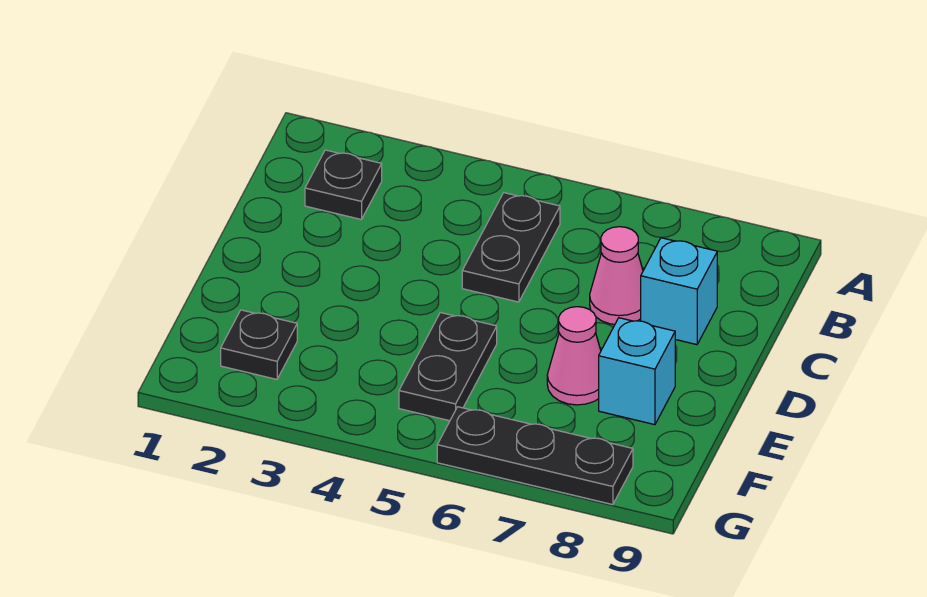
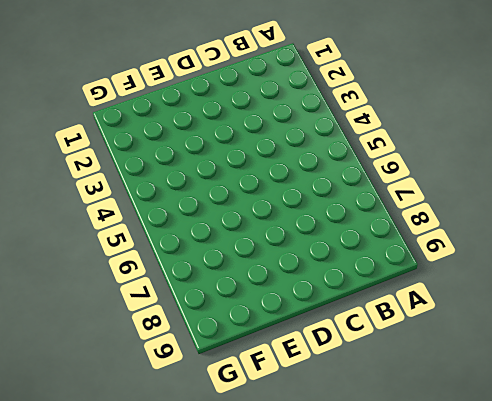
none -> black plate B2 level 1
none -> black plate B5:C5 level 1

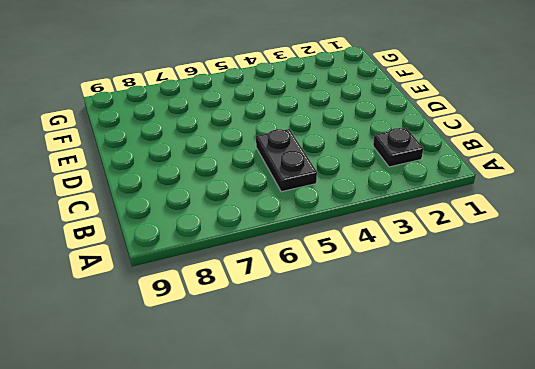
none -> pink cone C7 level 1
none -> cyan brick C8 level 1

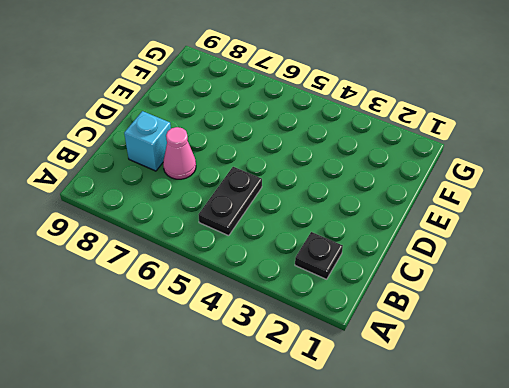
none -> black plate E5:F5 level 1
none -> pink cone E7 level 1

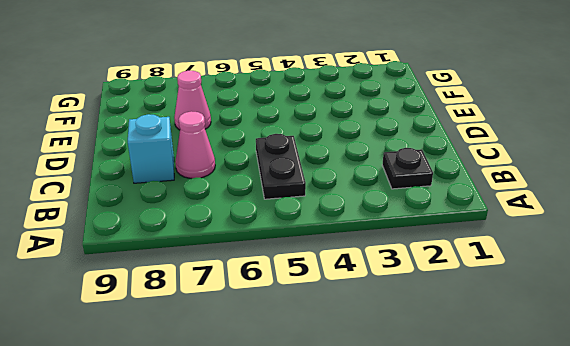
none -> black plate E5:F5 level 1
none -> cyan brick E8 level 1

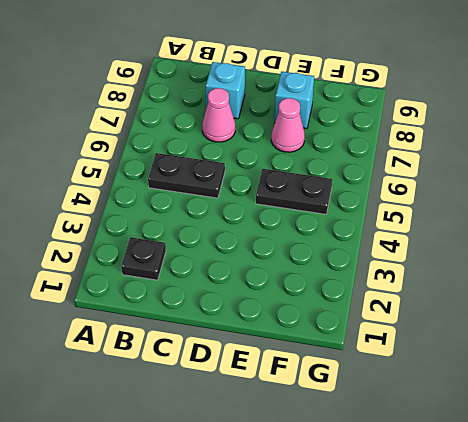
none -> black plate F2 level 1
none -> black plate G6:G8 level 1

